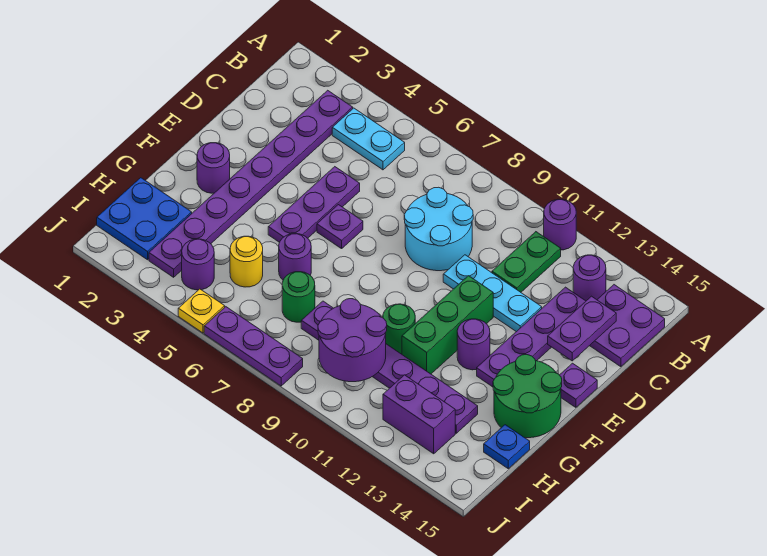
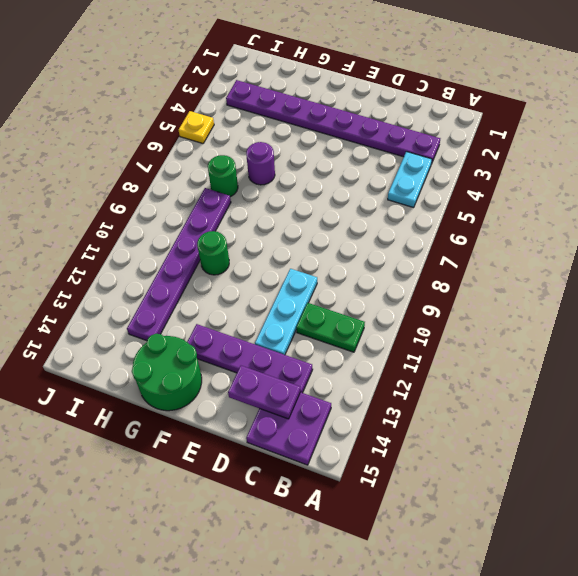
none -> purple round brick A11 level 1
none -> purple round brick B13 level 1
none -> cyan round brick C8:D9 level 1

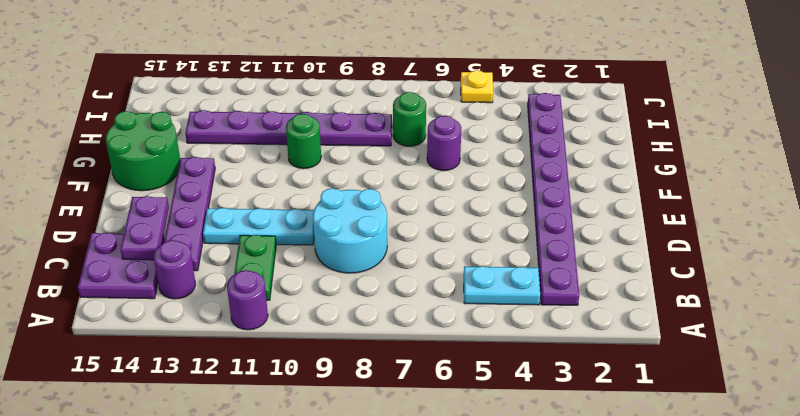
none -> purple plate D5:F5 level 1
none -> purple plate E6 level 1
none -> green brick E11:G11 level 1

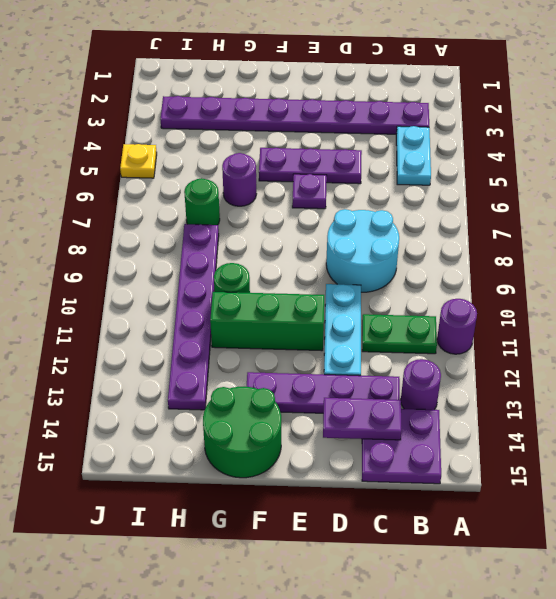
none -> purple plate E15 level 1
none -> purple round brick F2 level 1
none -> purple round brick F12 level 1

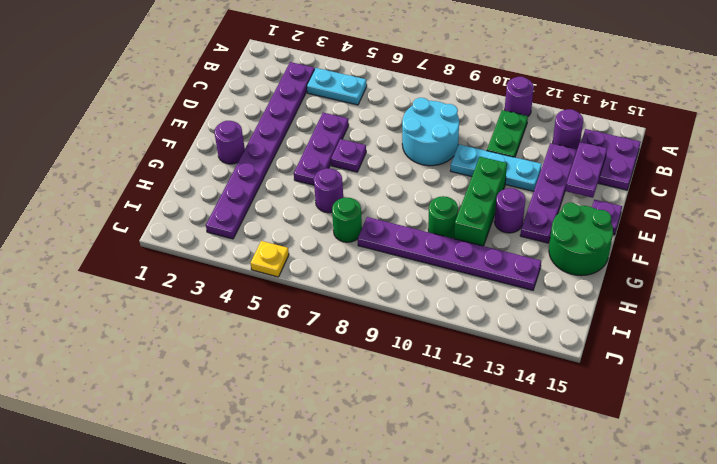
none -> blue plate H1:I2 level 1
none -> yellow round brick H5 level 1
none -> blue plate H15 level 1

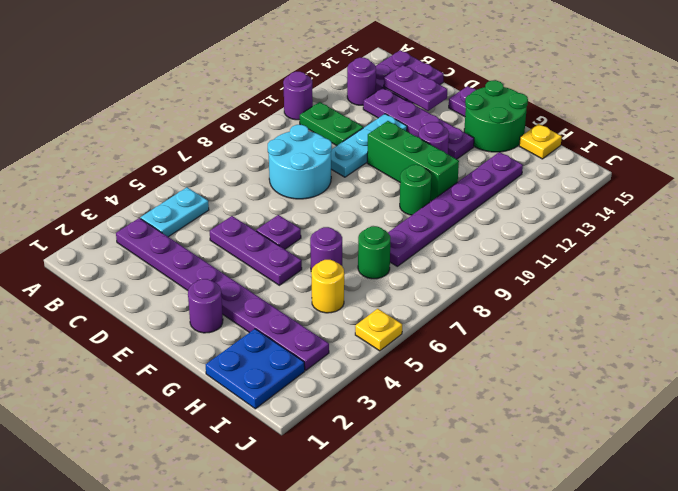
yellow plate H15 level 1 -> blue plate H15 level 1
none -> purple round brick I4 level 1
none -> purple brick I12:I13 level 1
none -> purple plate J6:J8 level 1

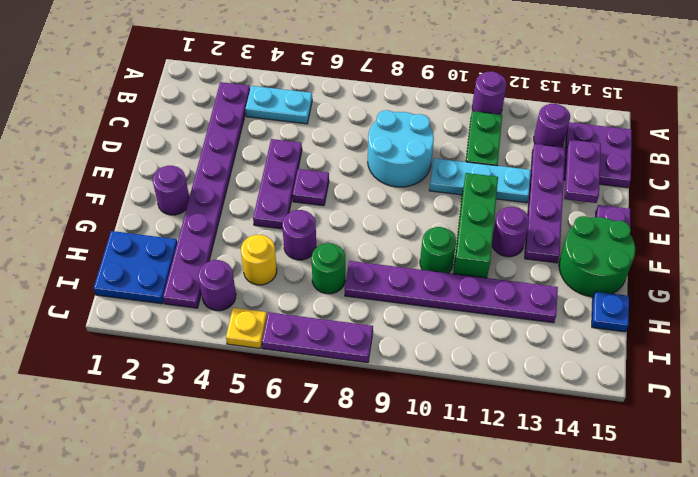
none -> purple brick I12:I13 level 1
none -> purple round brick H9:I10 level 2

